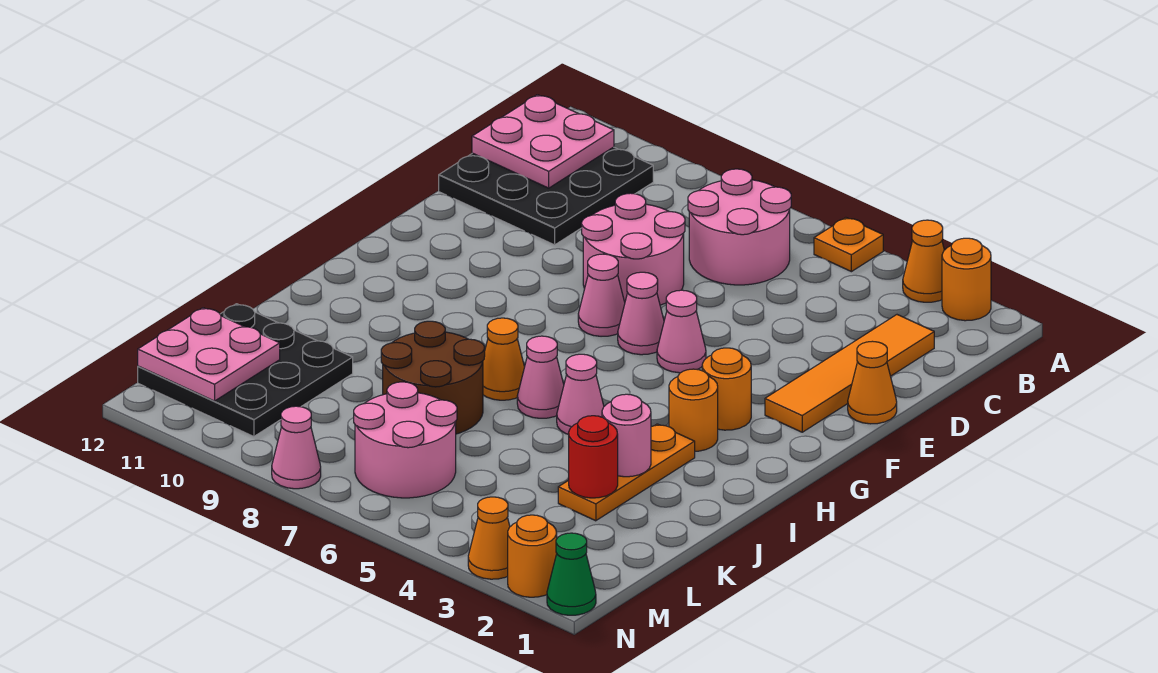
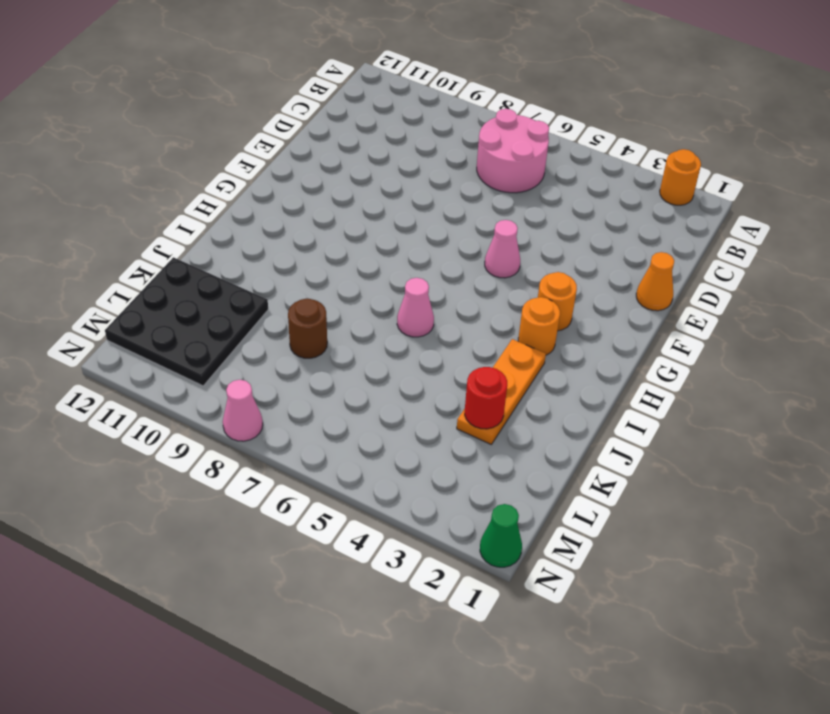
brown round brick K8 level 1 -> brown round brick J7:K8 level 1
none -> orange cone A3 level 1
none -> orange plate A5 level 1
none -> black plate B10:D12 level 1

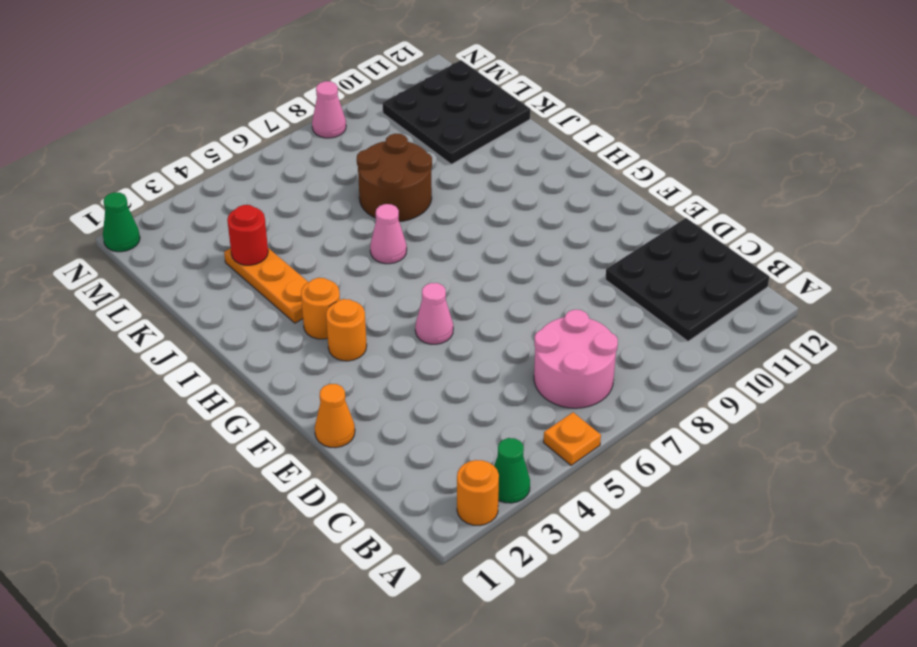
green cone A3 level 1 -> orange cone A3 level 1
none -> orange tile C2:F2 level 1
none -> pink round brick D7:E8 level 1
none -> pink cone F6 level 1

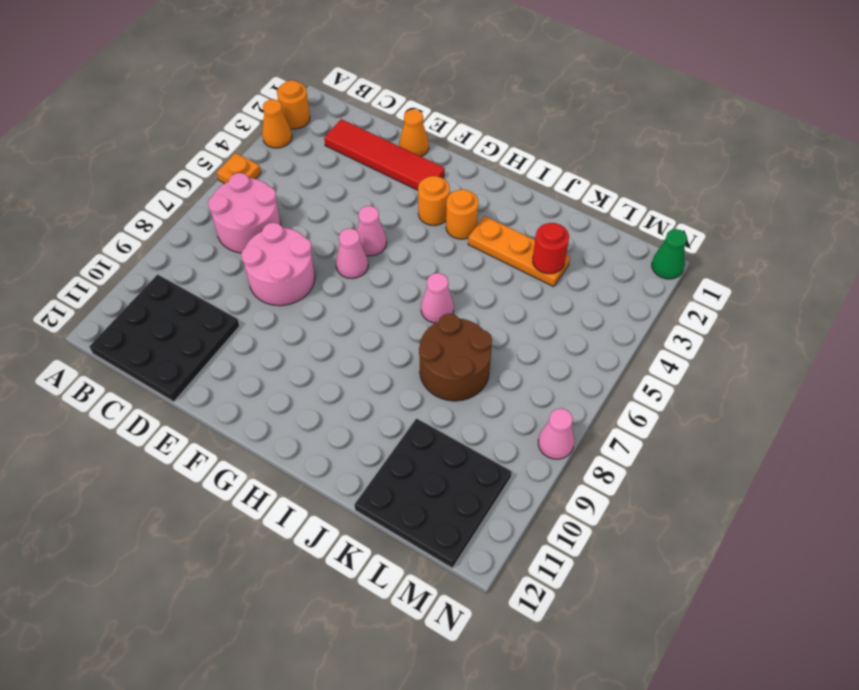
red tile C2:F2 level 1 -> orange tile C2:F2 level 1
none -> pink cone F7 level 1
none -> pink cone I5 level 1
none -> orange cone I7 level 1

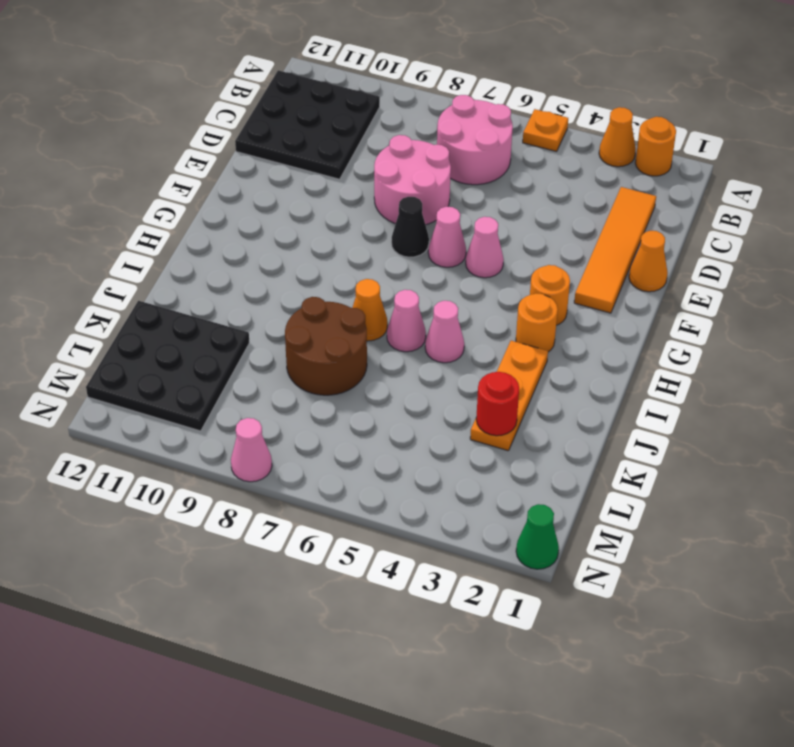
black cone F7 level 1 -> pink cone F7 level 1
none -> pink round brick L6:M7 level 1
none -> orange round brick N2 level 1
none -> orange cone N3 level 1

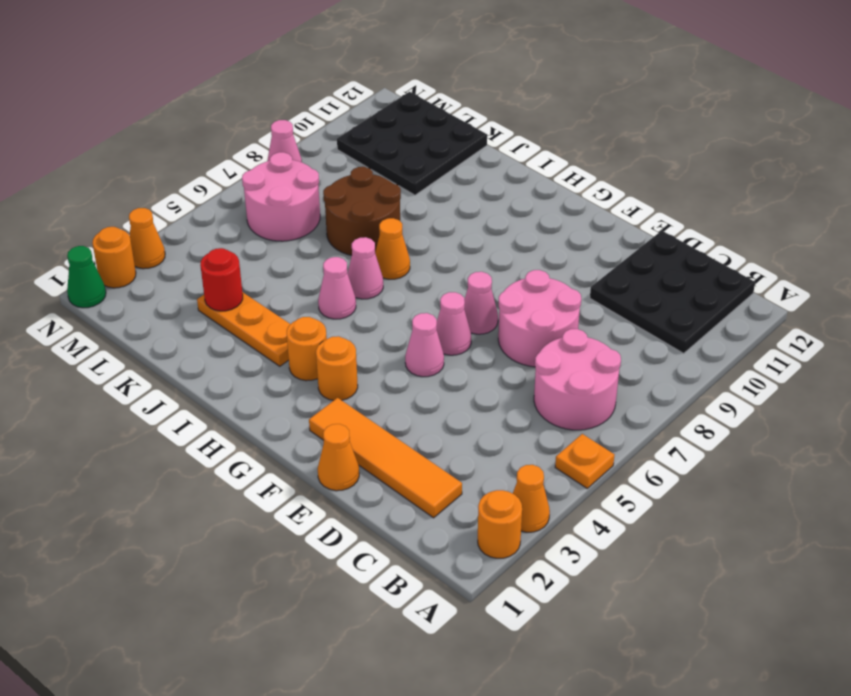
none -> pink plate B11:C12 level 2
none -> pink round brick J3 level 2
none -> pink plate L11:M12 level 2

